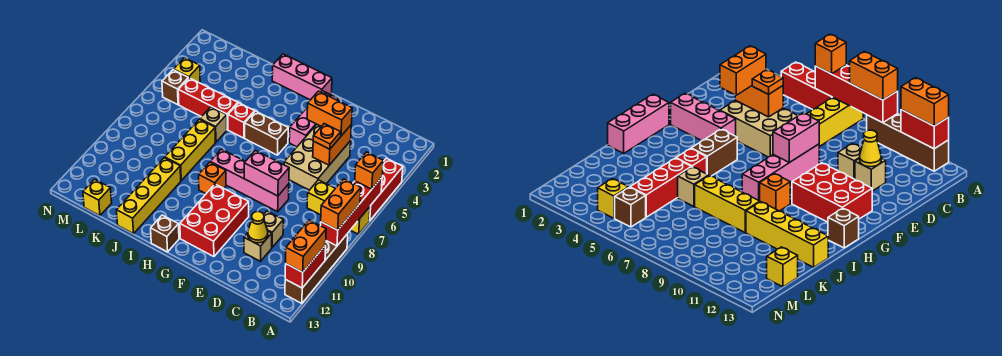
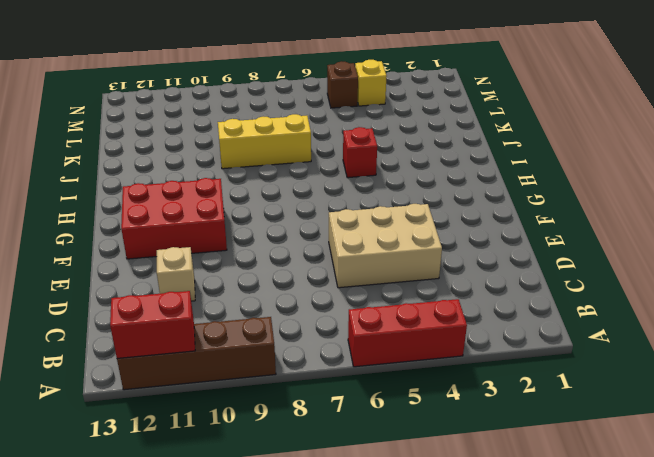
none -> yellow brick A7:C7 level 1
none -> tan brick D10 level 1
none -> pink brick E8:H8 level 1
none -> pink brick F2:F4 level 1

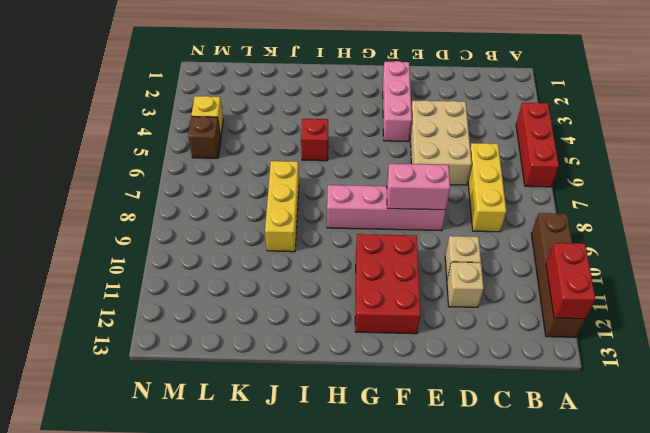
yellow brick C6:C8 level 1 -> yellow brick A7:C7 level 1
none -> pink brick G1:I1 level 1
none -> brown brick G5:H5 level 1
none -> orange brick H9 level 1
none -> brown brick H13 level 1

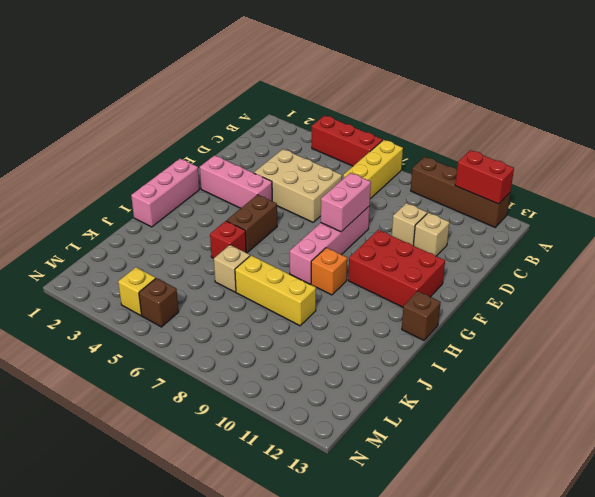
none -> red brick J5:L5 level 1
none -> yellow brick J10:J13 level 1
none -> yellow brick L13 level 1
none -> red brick A6:A9 level 2

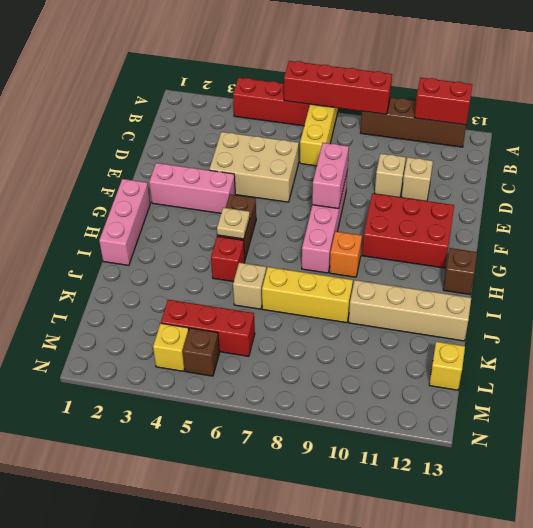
tan plate H5 level 2 -> none
tan brick J10:J13 level 1 -> yellow brick J10:J13 level 1
red brick L4:L6 level 1 -> red brick J5:L5 level 1
none -> orange brick D4:D5 level 2
none -> yellow cone D11 level 2
none -> orange brick A6 level 3
none -> orange brick A8:A9 level 3

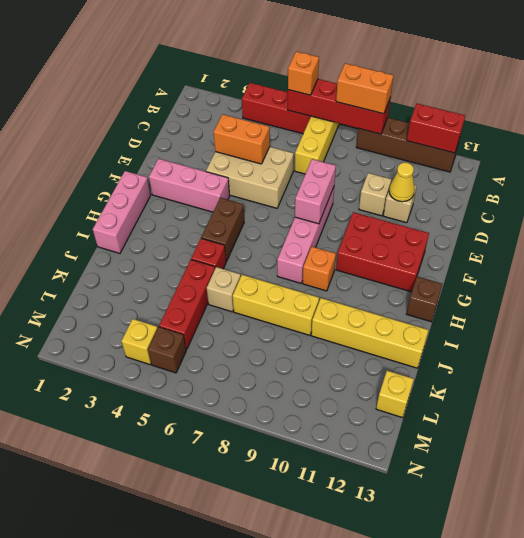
none -> orange brick A11:A12 level 3
none -> orange brick D4:E4 level 3
none -> orange plate D5 level 3

